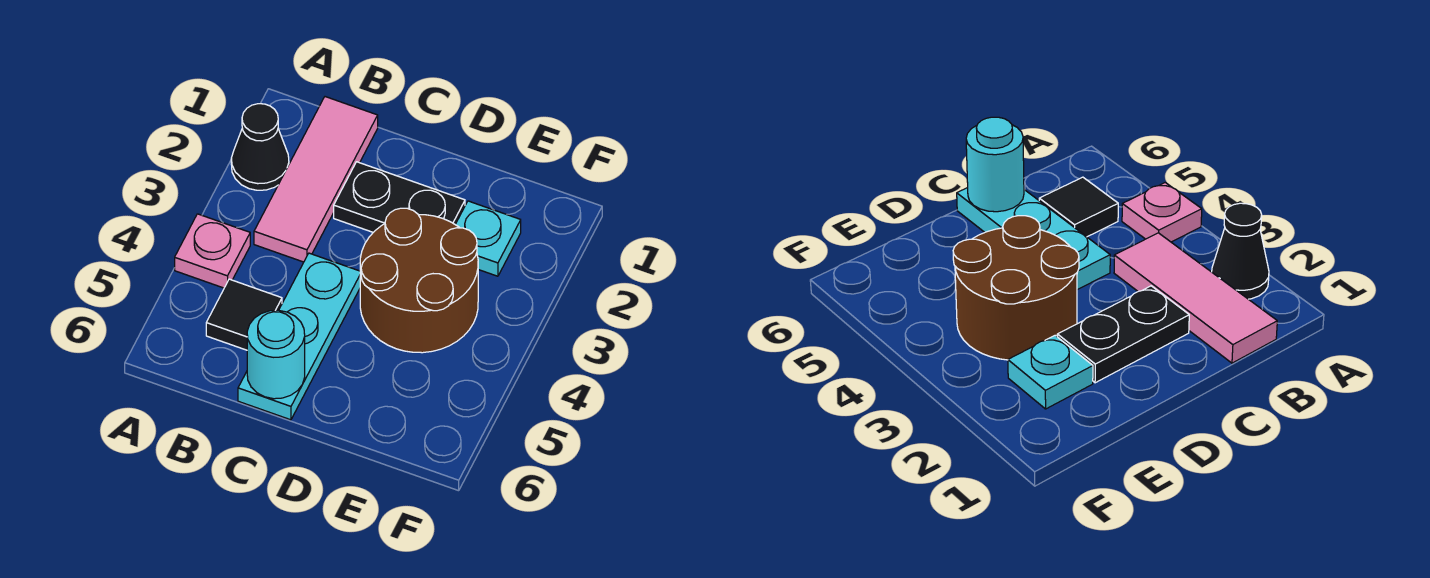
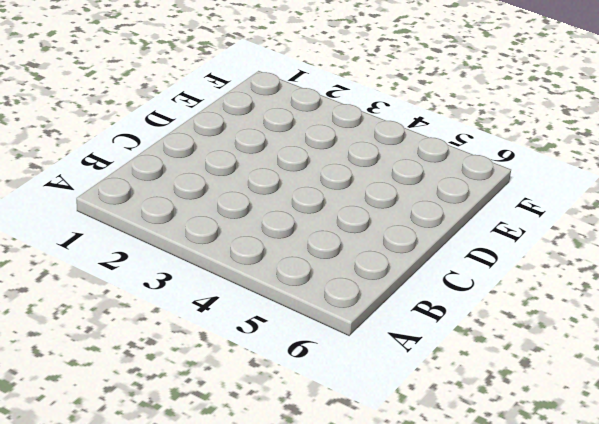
none -> black cone A2 level 1
none -> pink plate A4 level 1

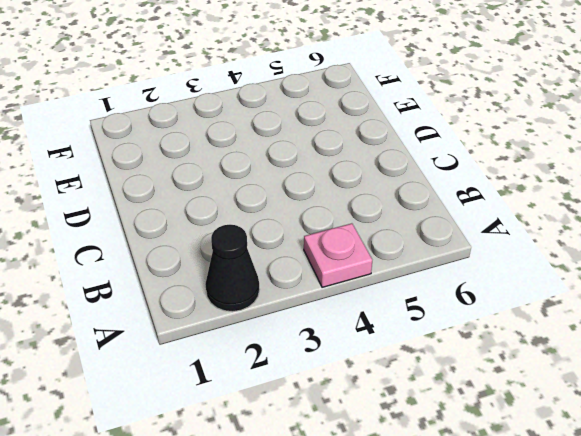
none -> pink tile B1:B3 level 1
none -> black tile B5 level 1

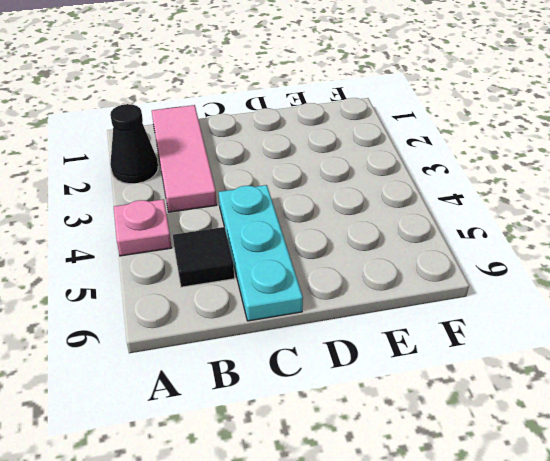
none -> black plate C2:D2 level 1
none -> brown round brick D3:E4 level 1

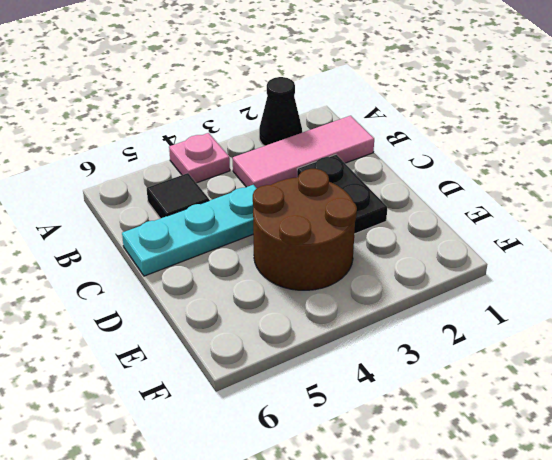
none -> cyan plate E2 level 1
none -> cyan round brick C6 level 2

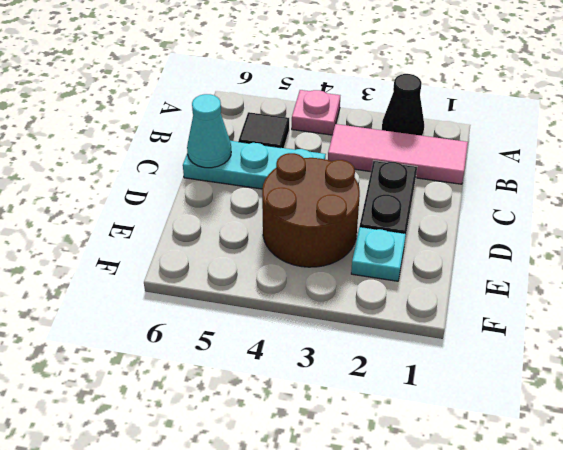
cyan cone C6 level 2 -> cyan round brick C6 level 2

